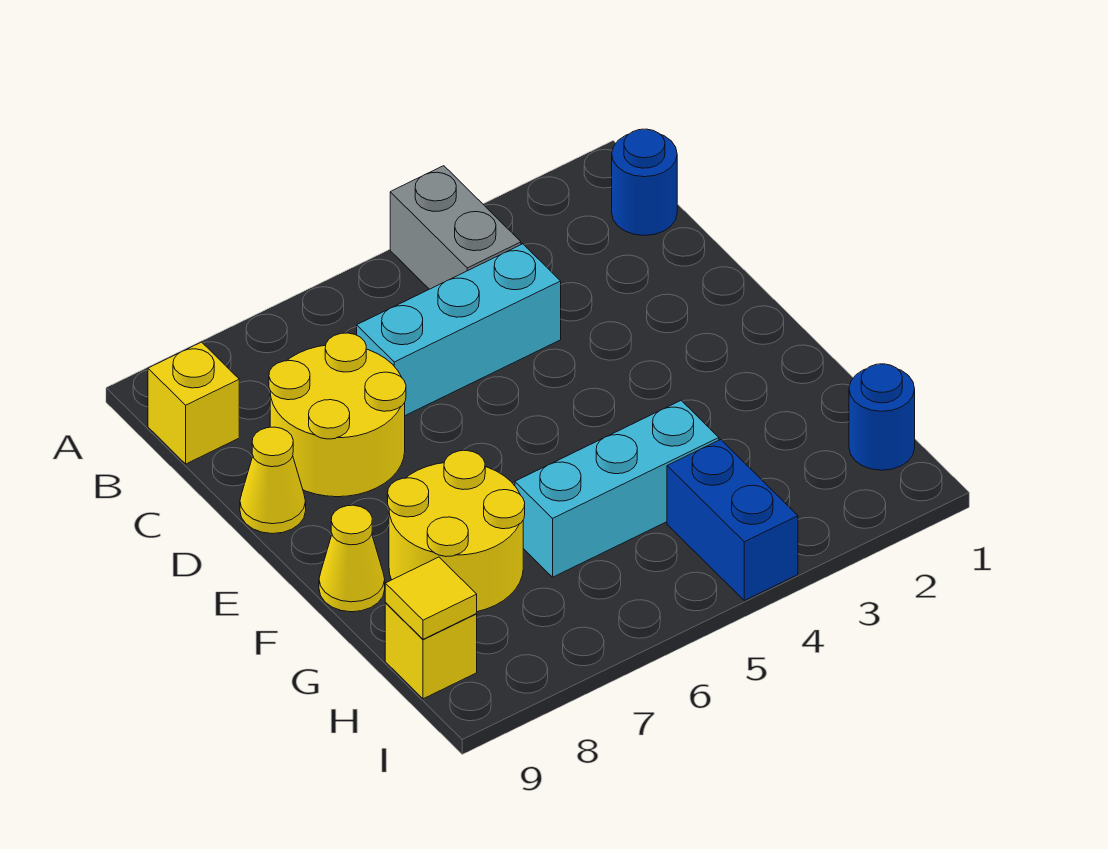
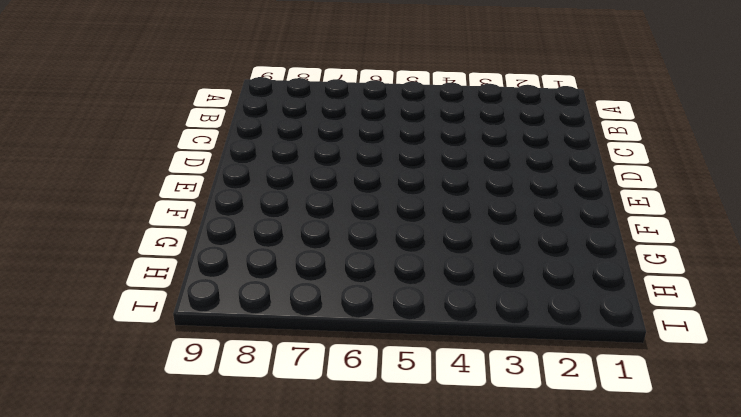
none -> grey brick A4:B4 level 1
none -> blue round brick B1 level 1
none -> yellow brick B9 level 1

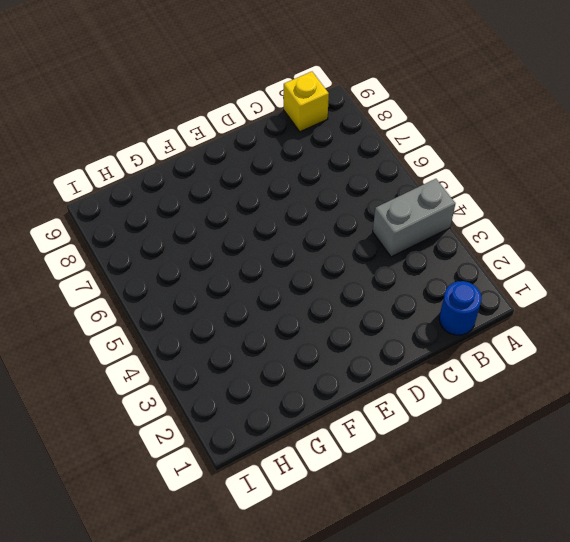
none -> cyan brick C4:C6 level 1
none -> yellow round brick C7:D8 level 1
none -> yellow cone D9 level 1

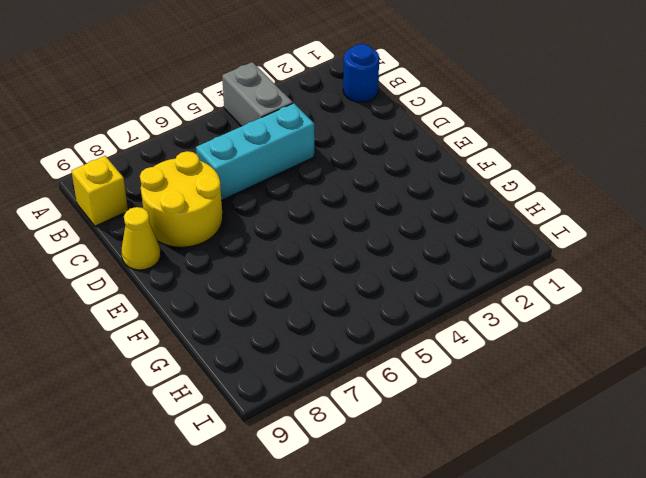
none -> yellow round brick F7:G8 level 1
none -> yellow cone F9 level 1
none -> cyan brick G4:G6 level 1

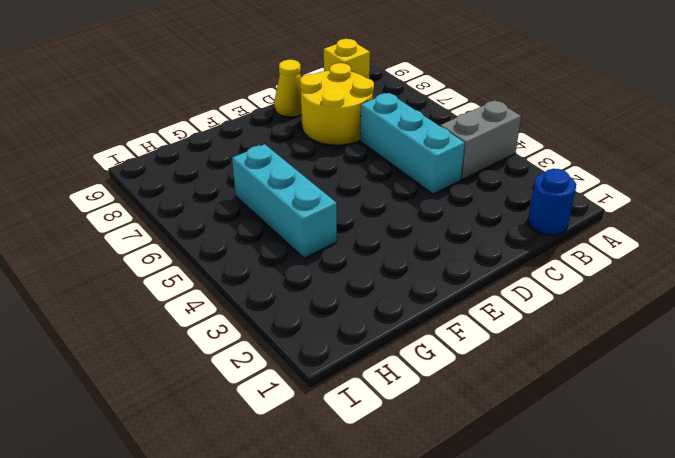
none -> yellow round brick F7:G8 level 1
none -> yellow cone F9 level 1
none -> blue round brick H1 level 1

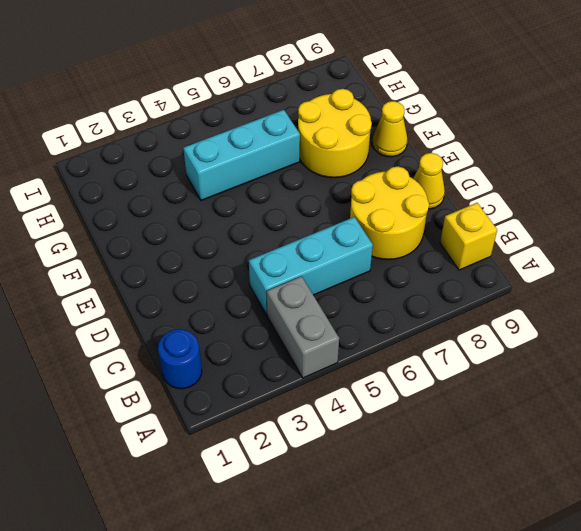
none -> blue round brick H1 level 1
none -> blue brick H4:I4 level 1
none -> yellow brick H9 level 1

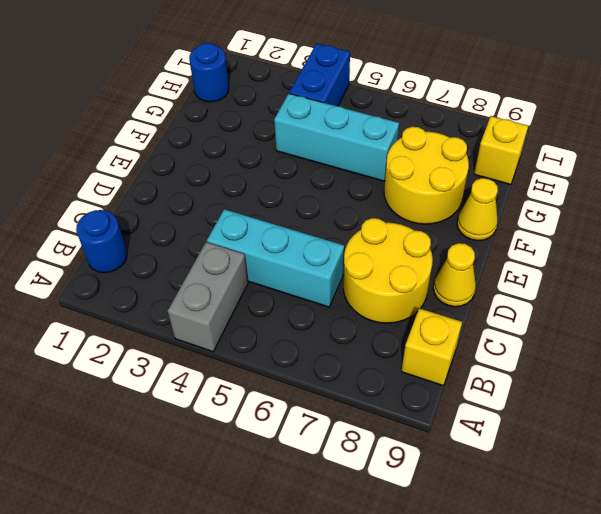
none -> yellow tile H9 level 2

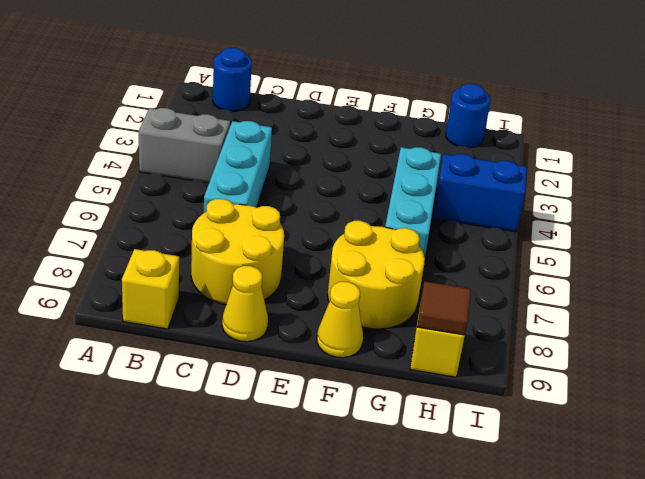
brown tile H9 level 2 -> yellow tile H9 level 2

